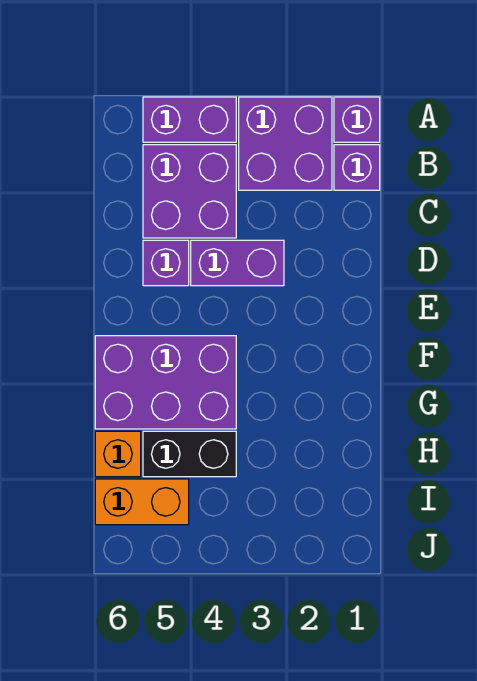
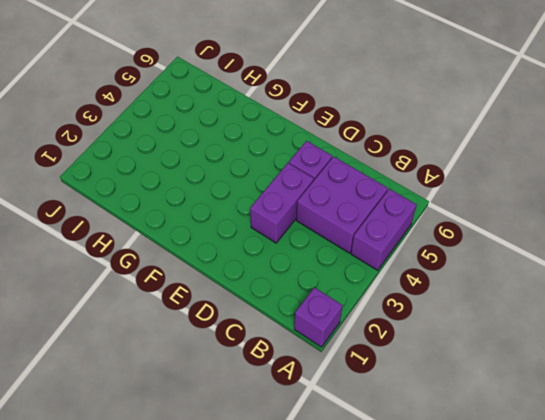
none -> purple brick A2:B3 level 1
none -> purple brick B1 level 1

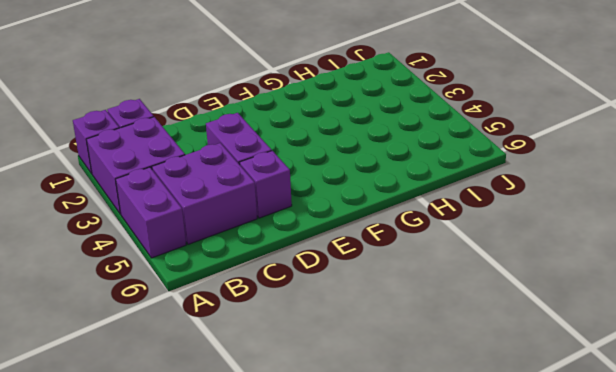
none -> purple brick F4:G6 level 1
none -> black brick H4:H5 level 1

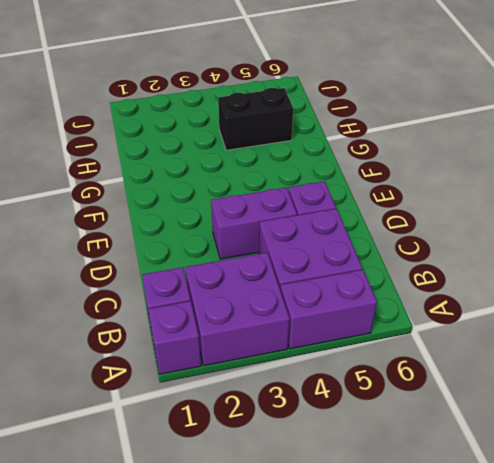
none -> purple brick F4:G6 level 1
none -> orange brick H6 level 1

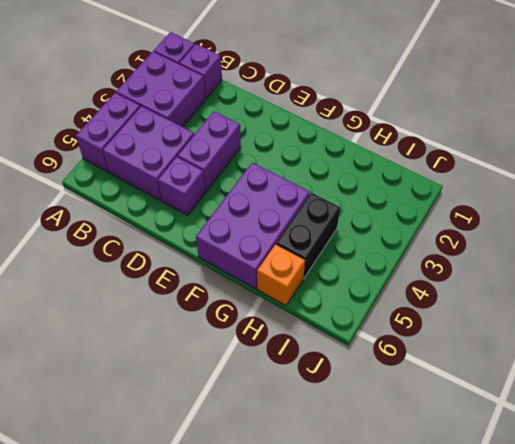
none -> orange brick I5:I6 level 1

